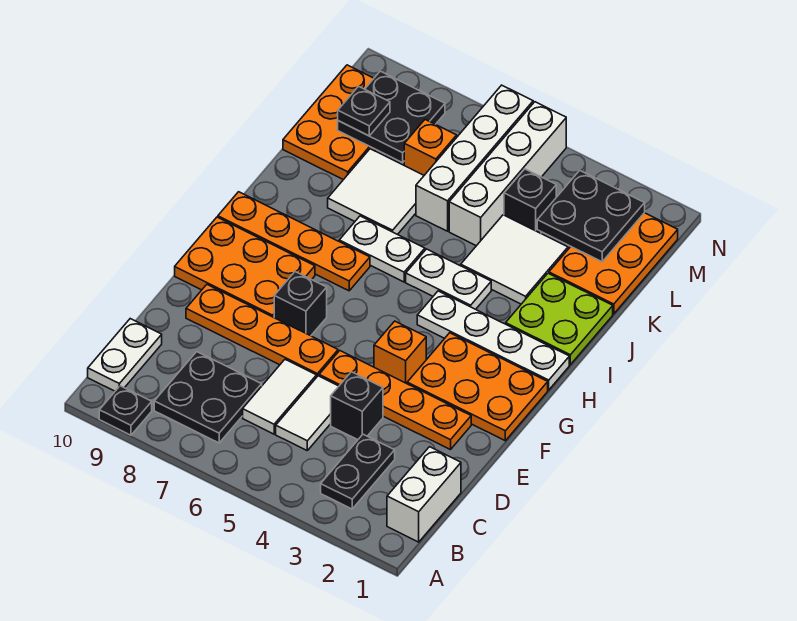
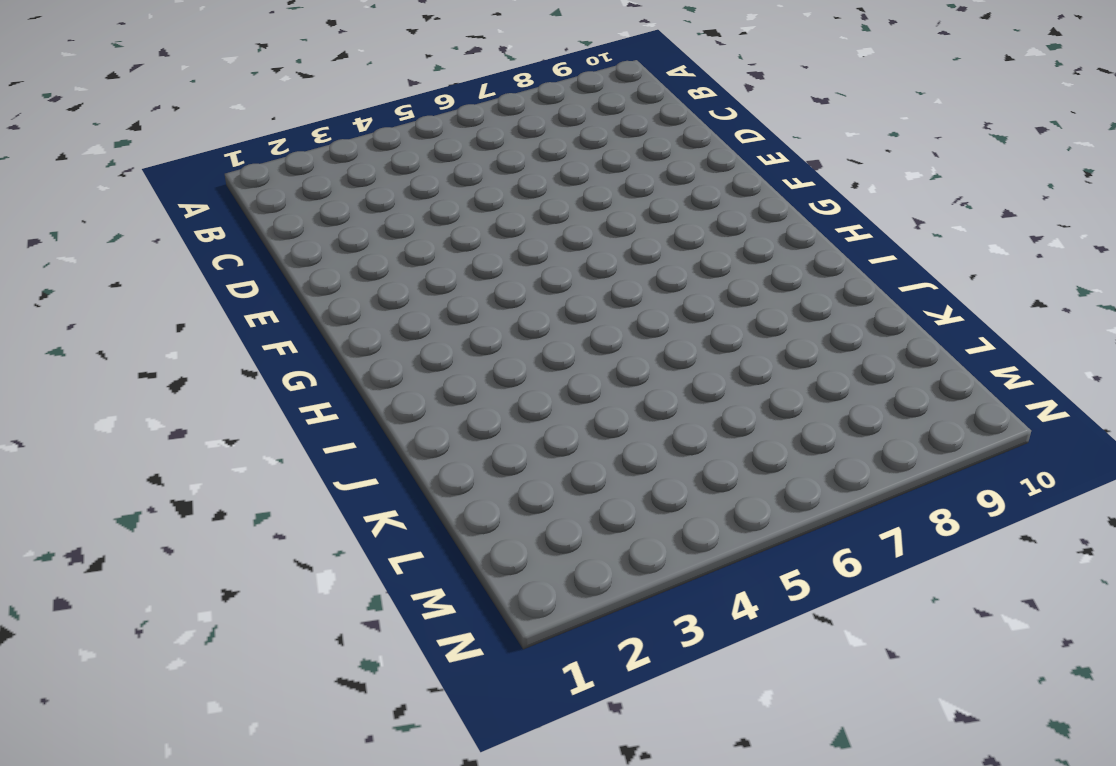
none -> black plate A9 level 1
none -> white brick B1:C1 level 1
none -> black plate B3:C3 level 1
none -> black plate B7:C8 level 1

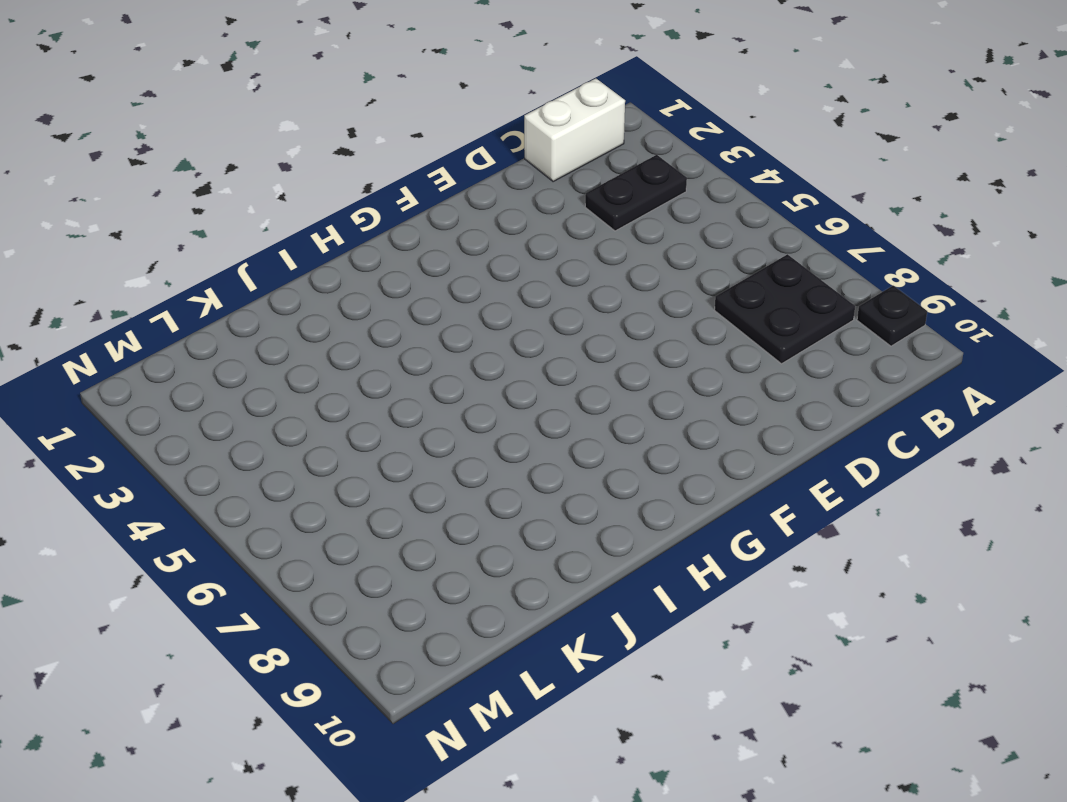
none -> white plate B10:C10 level 1
none -> white tile C5:D5 level 1
none -> white tile C6:D6 level 1
none -> black brick D4 level 1

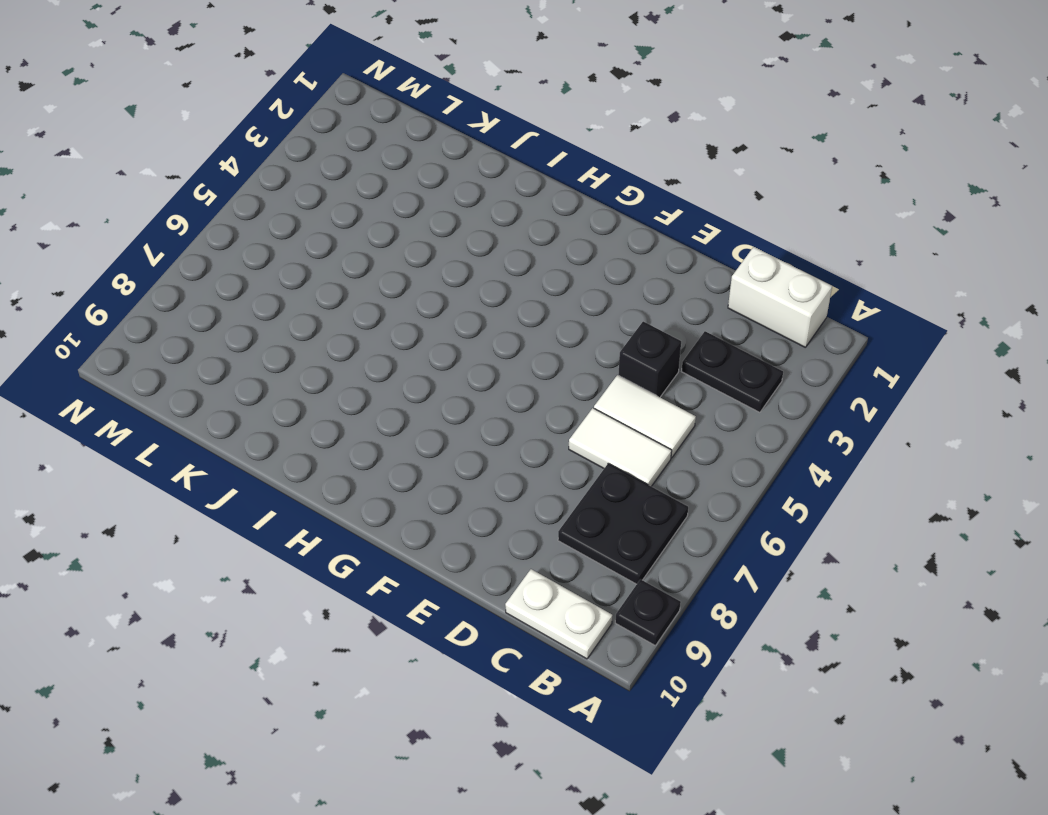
none -> orange plate E2:E5 level 1
none -> orange plate E6:E9 level 1
none -> orange plate F1:G3 level 1
none -> orange brick F4 level 1

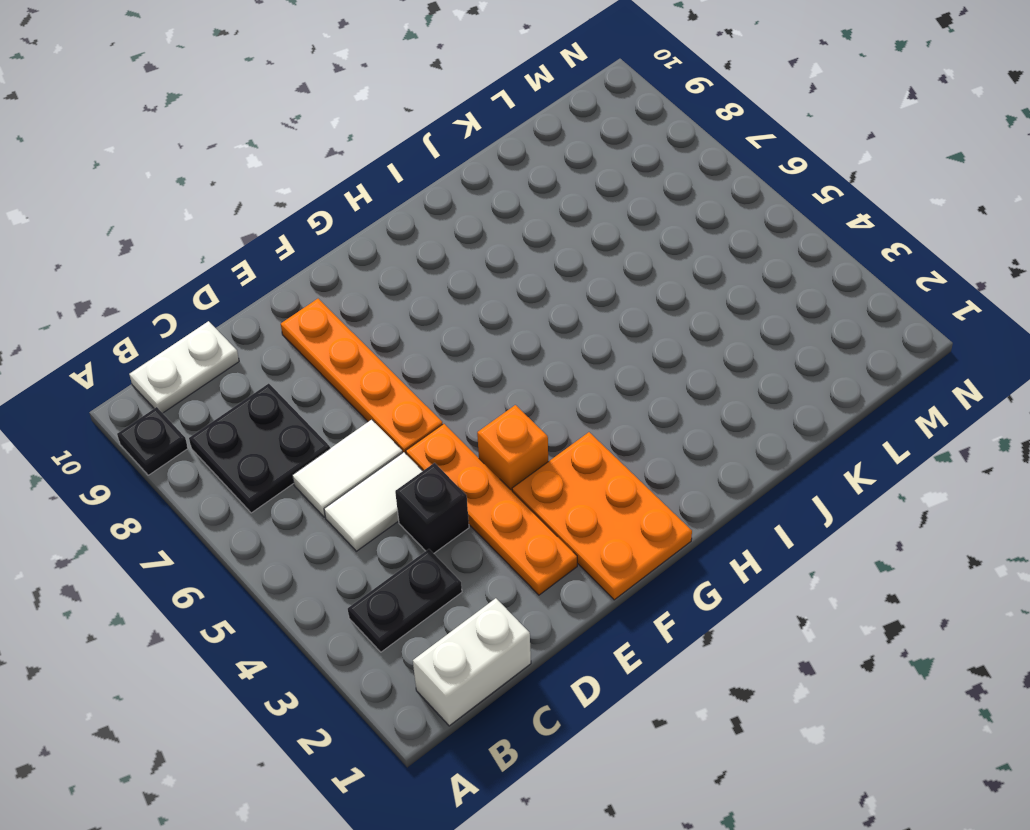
none -> black brick F7 level 1
none -> orange plate F8:G10 level 1
none -> white plate H1:H4 level 1
none -> orange plate H7:H10 level 1

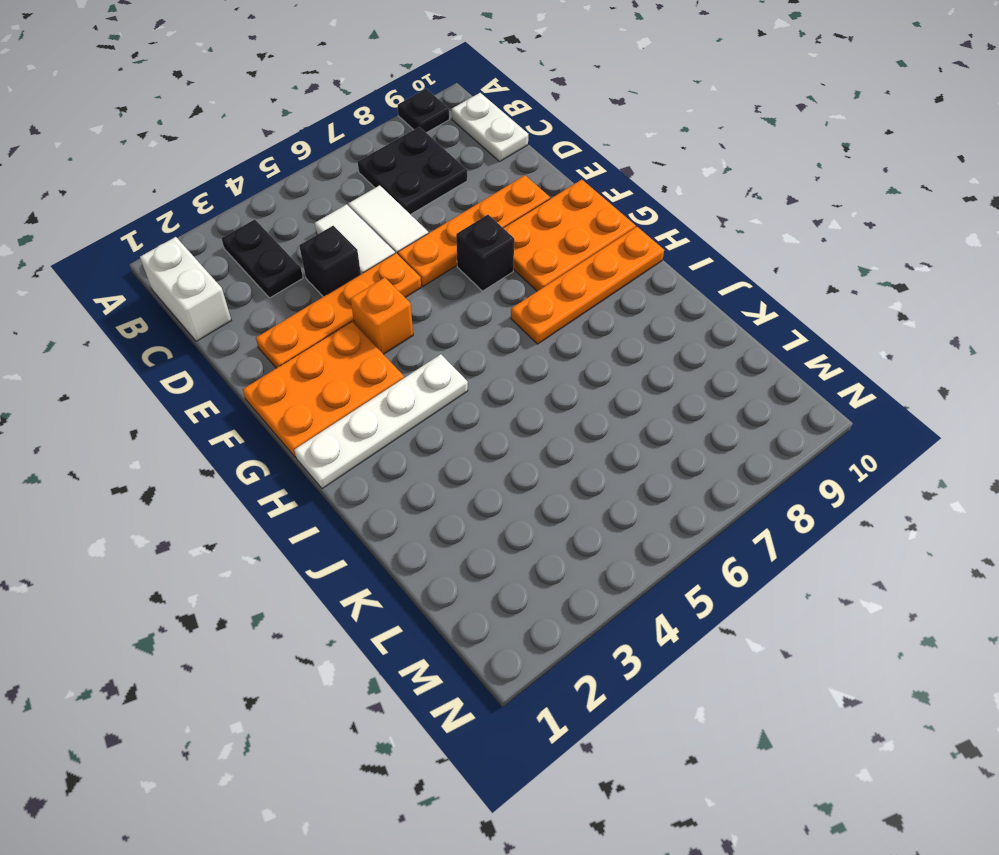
none -> lime plate I1:J2 level 1
none -> white plate I4:I5 level 1
none -> white plate I6:I7 level 1
none -> white tile J3:K4 level 1

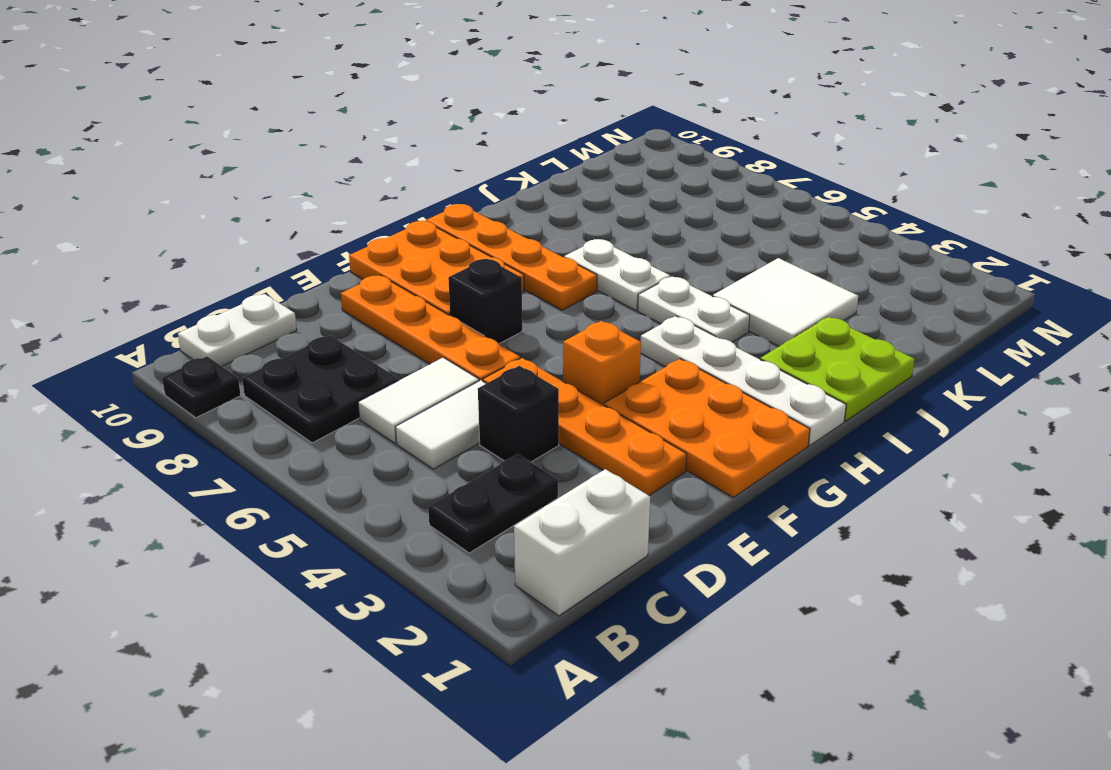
none -> white tile J7:K8 level 1
none -> orange plate K1:M2 level 1
none -> white brick K5:N5 level 1
none -> white brick K6:N6 level 1

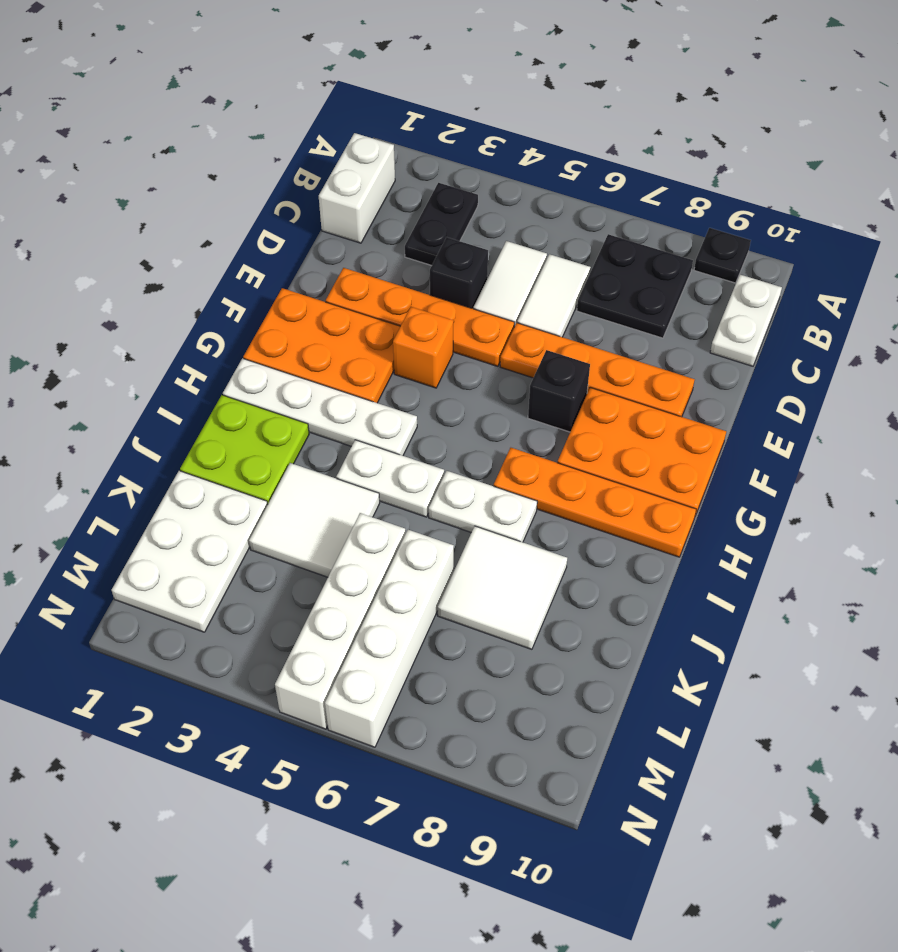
white plate K1:M2 level 1 -> orange plate K1:M2 level 1
none -> orange plate K9:M10 level 1
none -> black brick L4 level 1
none -> orange brick L7 level 1
none -> black plate L2:M3 level 2

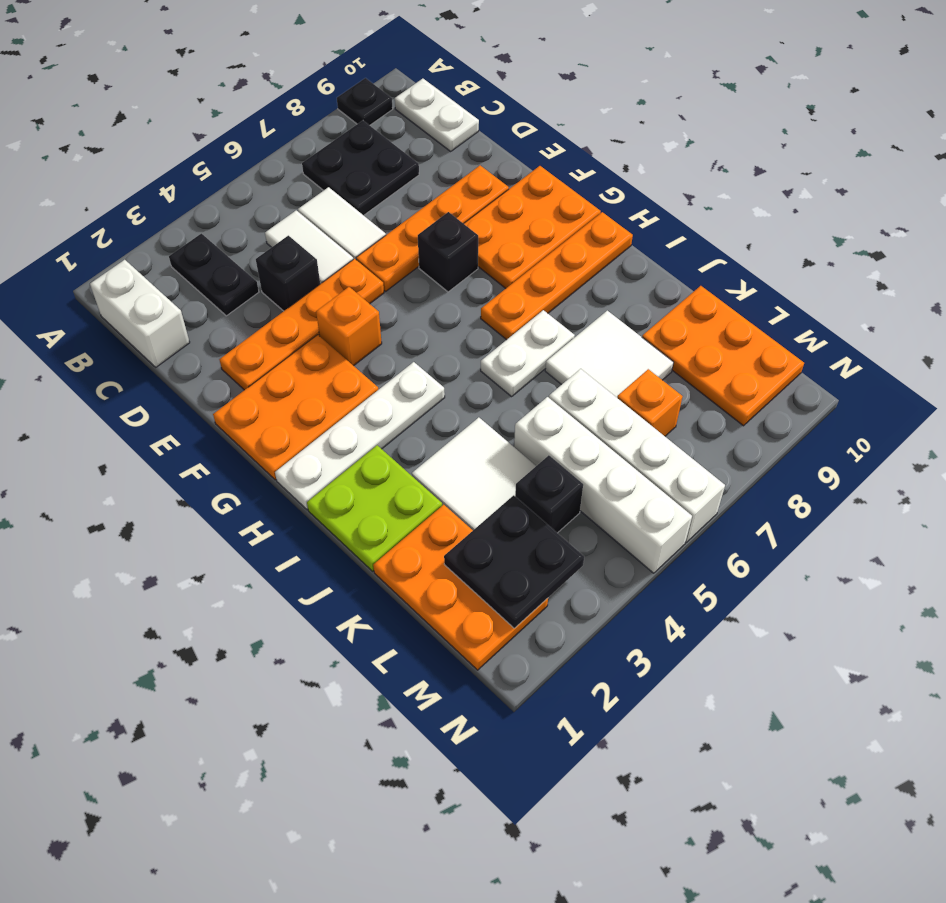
none -> white plate I4:I5 level 1
none -> black plate L8:M9 level 2
none -> black plate L9 level 3

